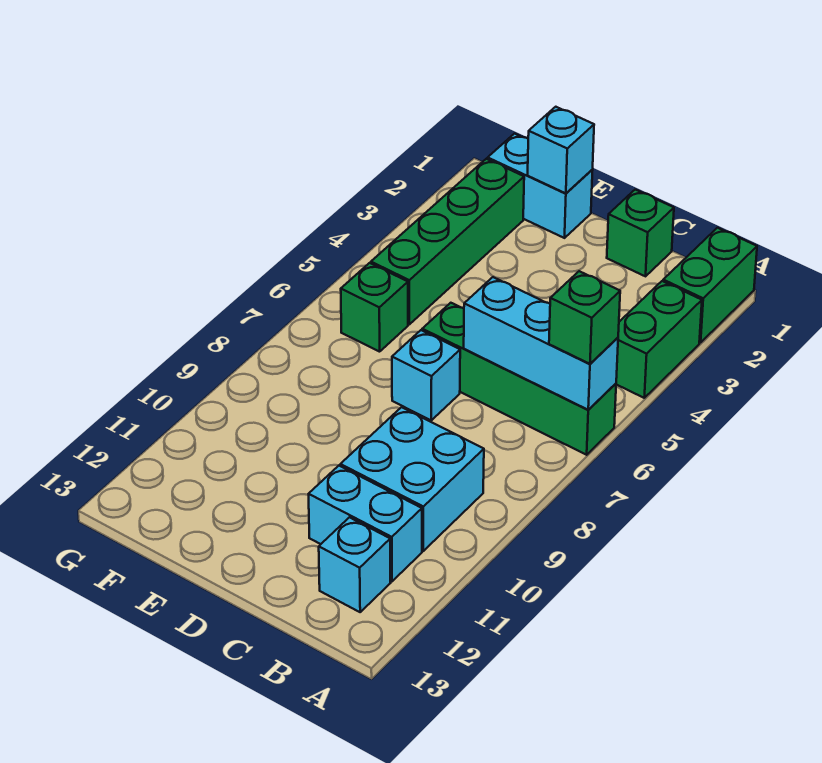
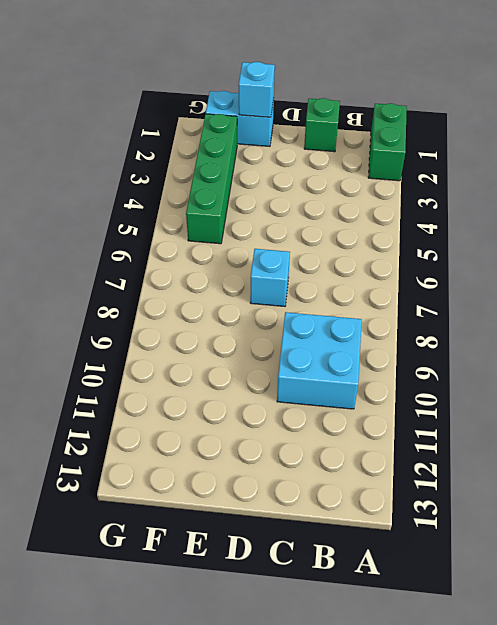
none -> green brick A3:A4 level 1
none -> green brick A6:D6 level 1
none -> cyan brick B11:C11 level 1

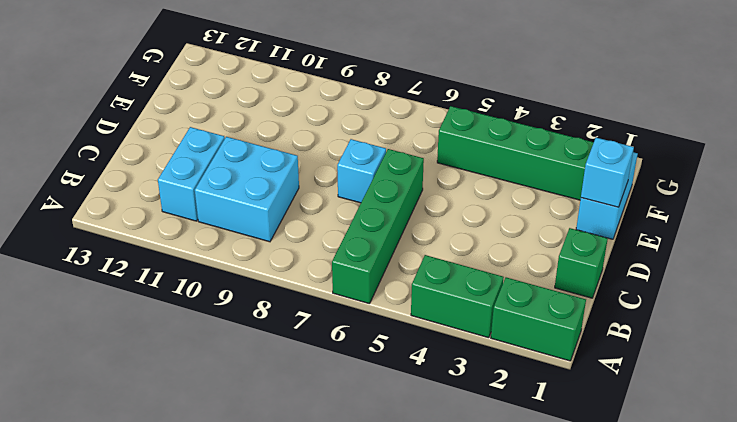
none -> cyan brick B12 level 1
none -> green brick F6 level 1
none -> cyan brick A6:C6 level 2

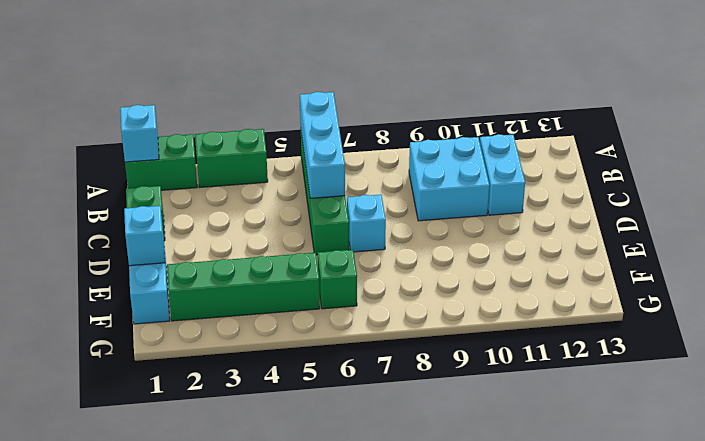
cyan brick A1 level 2 -> cyan brick B12 level 1
none -> green brick A6 level 3

